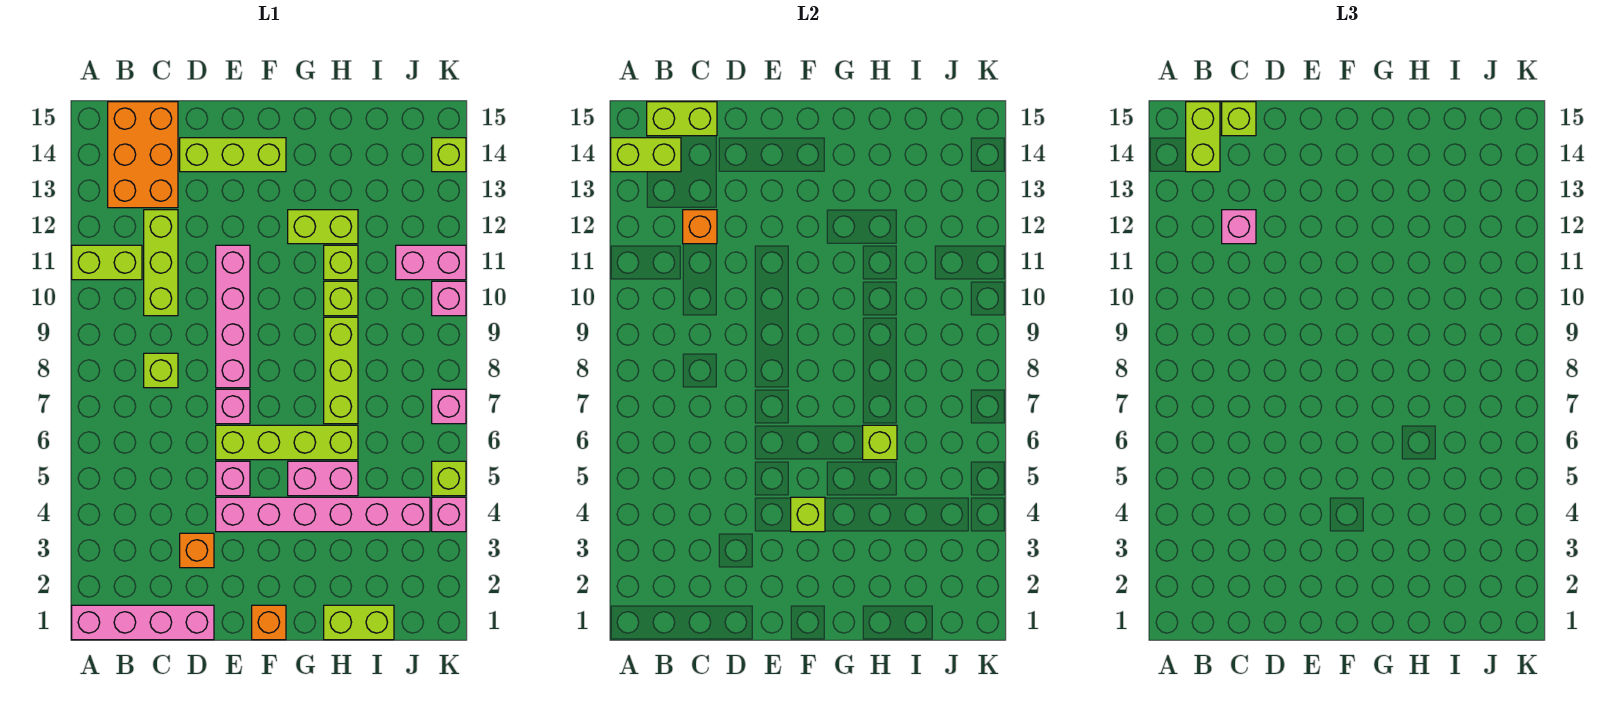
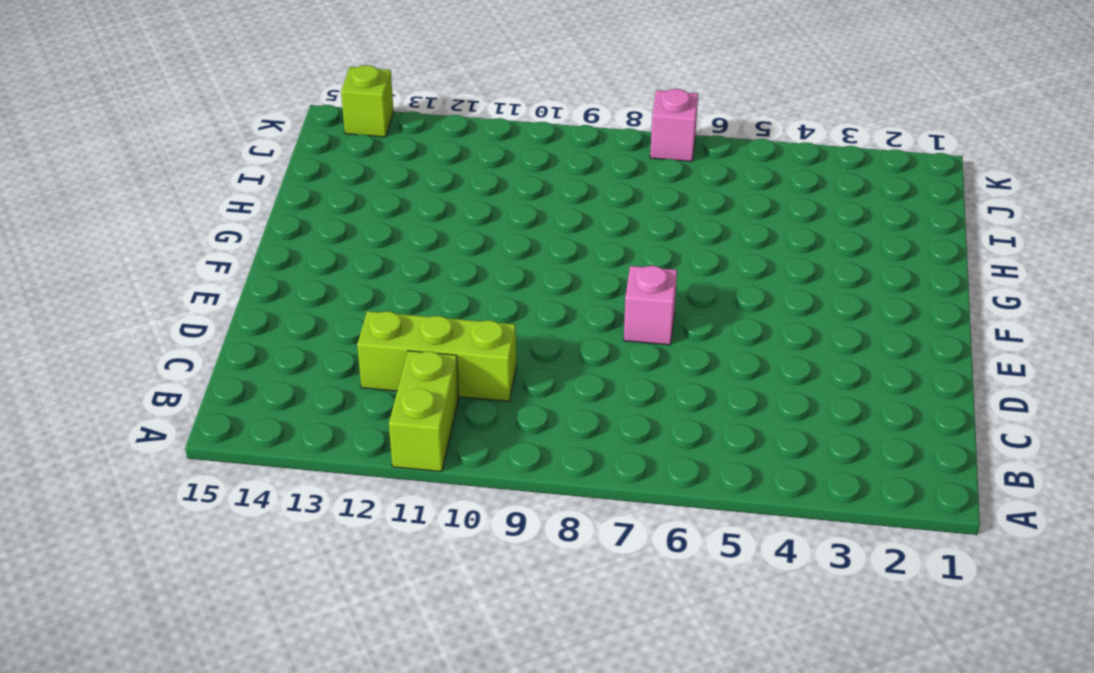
none -> pink brick A1:D1 level 1
none -> orange brick B13:C15 level 1
none -> lime brick C8 level 1
none -> orange brick D3 level 1

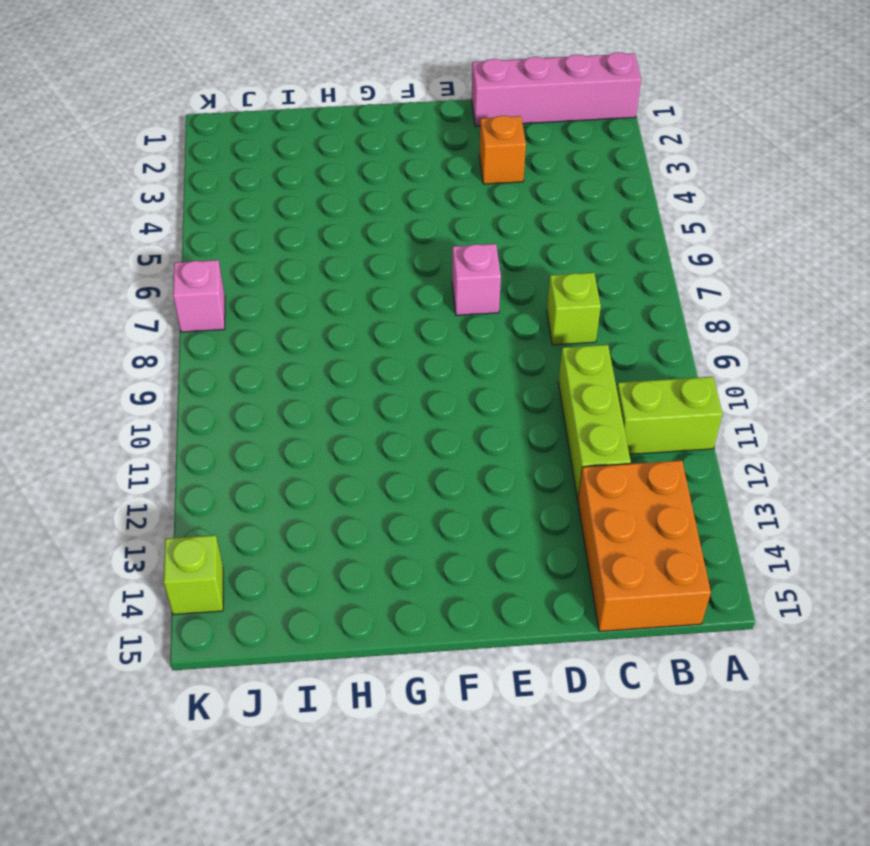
none -> lime brick D14:F14 level 1
none -> pink brick E4:J4 level 1
none -> pink brick E5 level 1
none -> lime brick E6:H6 level 1

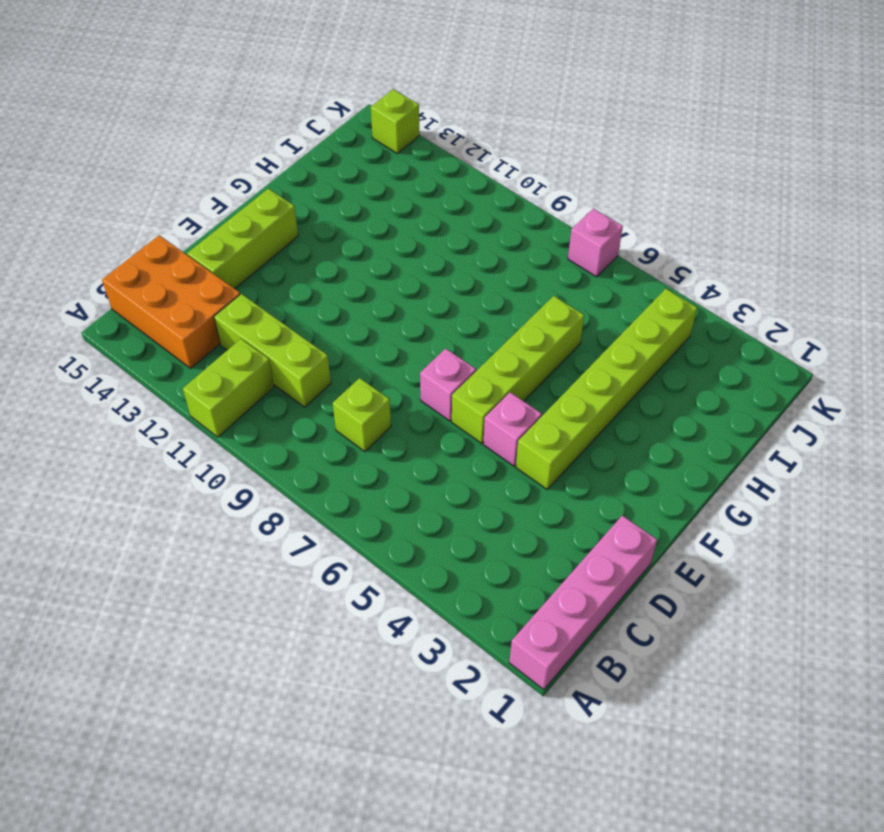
lime brick E4:J4 level 1 -> pink brick E4:J4 level 1
none -> orange brick D3 level 1
none -> pink brick E8:E11 level 1
none -> orange brick F1 level 1
none -> pink brick G5:H5 level 1

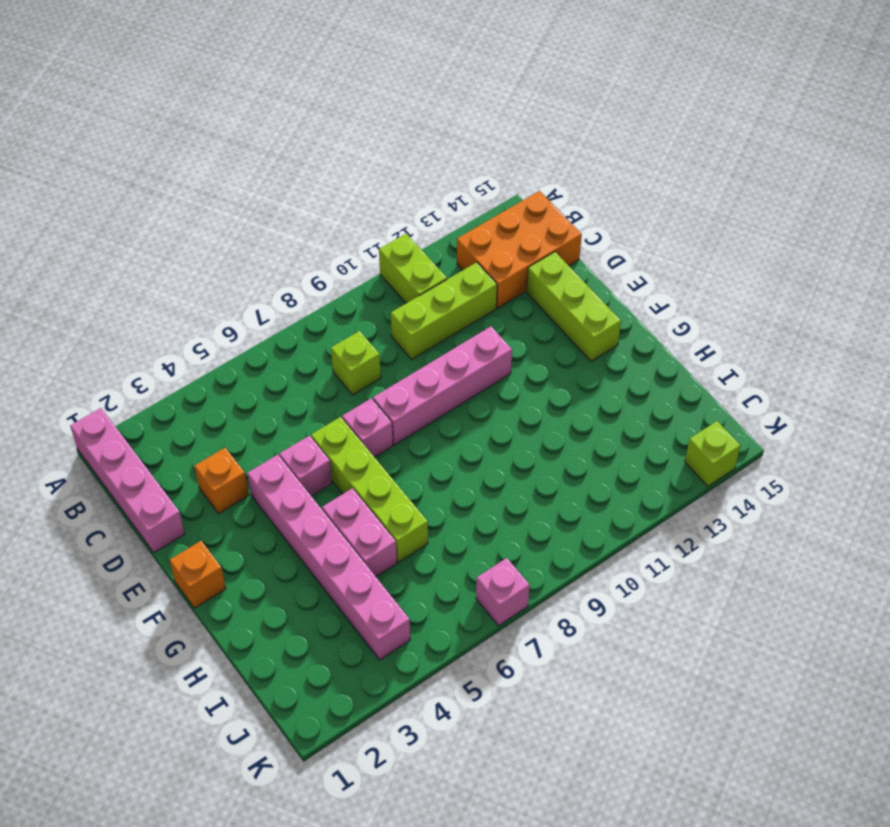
none -> lime brick G12:H12 level 1
none -> lime brick H1:I1 level 1
none -> lime brick H7:H9 level 1
none -> lime brick H10 level 1

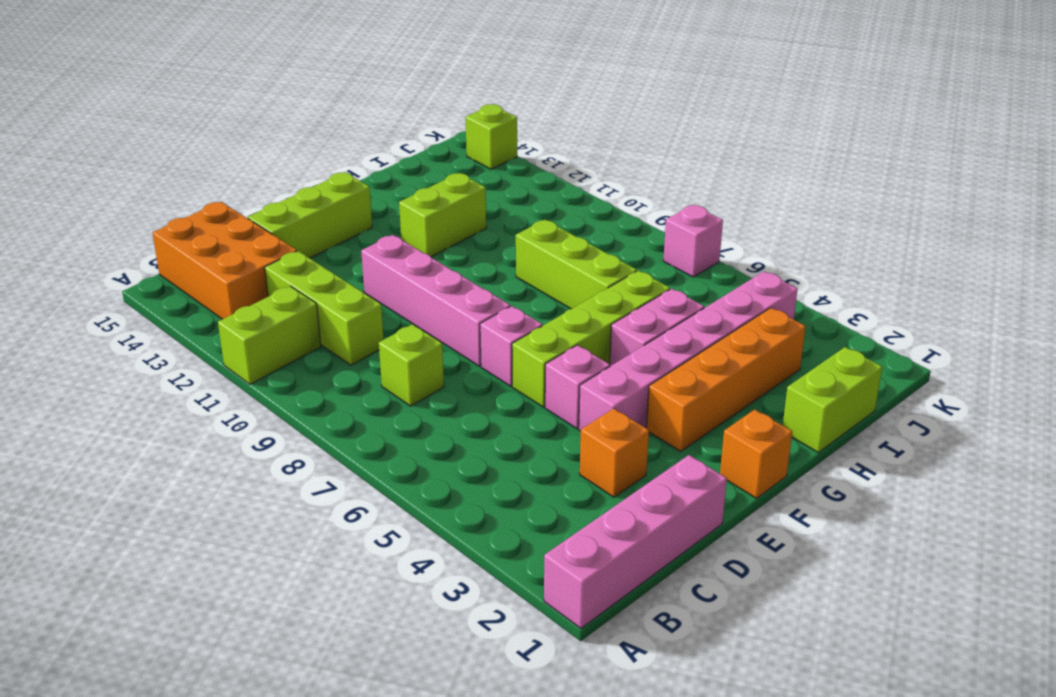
orange brick F3:I3 level 1 -> none
none -> lime brick H10 level 1
none -> lime brick H11 level 1
none -> pink brick J11:K11 level 1
none -> pink brick K4 level 1

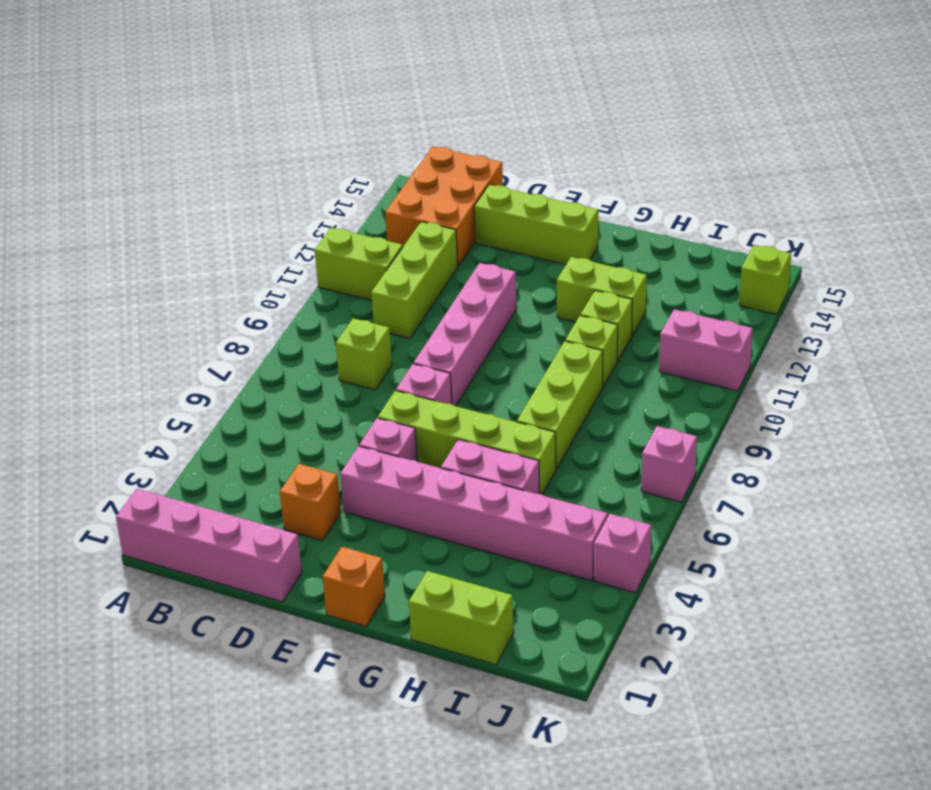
none -> lime brick K5 level 1
none -> pink brick K10 level 1
none -> lime brick A14:B14 level 2
none -> lime brick B15:C15 level 2

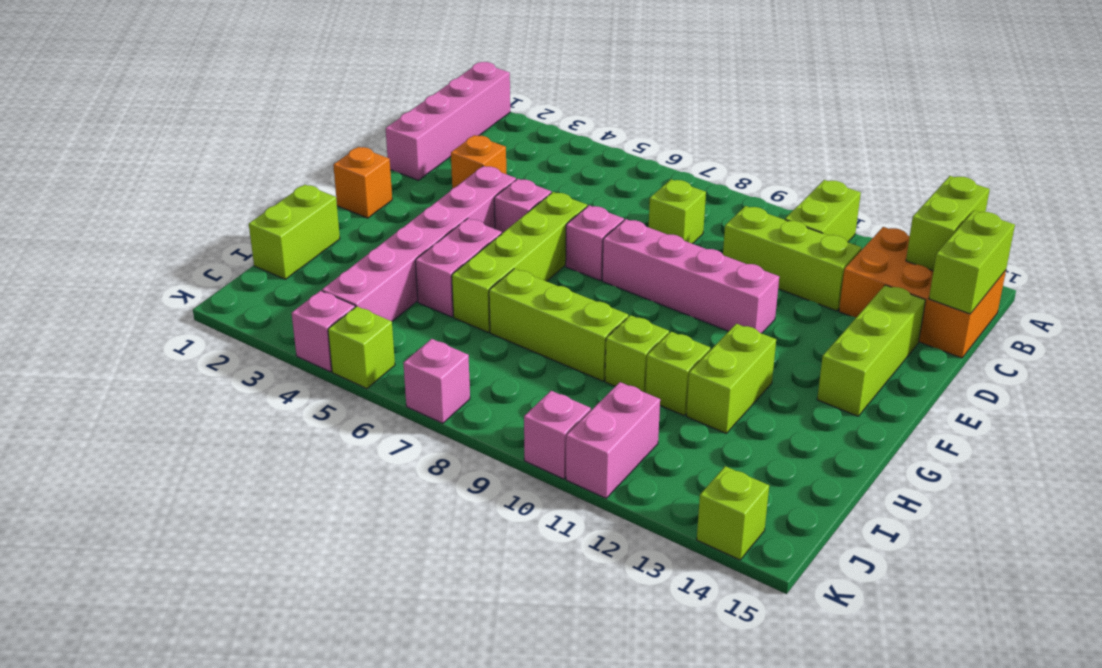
none -> orange brick C12 level 2
none -> lime brick F4 level 2
none -> lime brick H6 level 2
none -> lime brick B14:B15 level 3

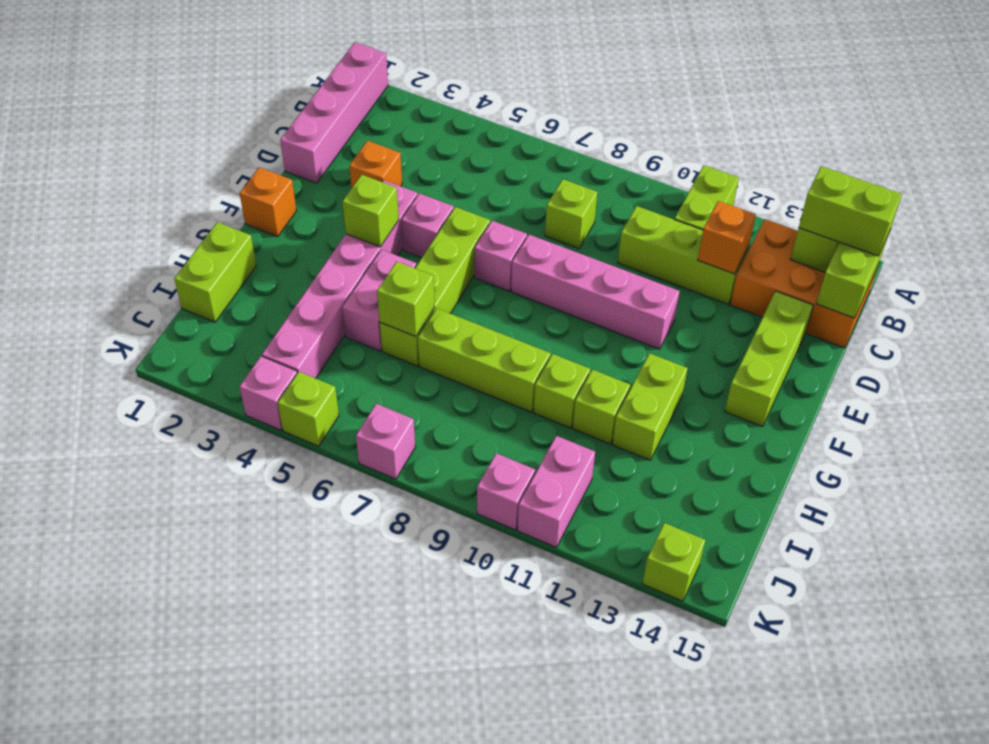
none -> pink brick C12 level 3
none -> lime brick C15 level 3

